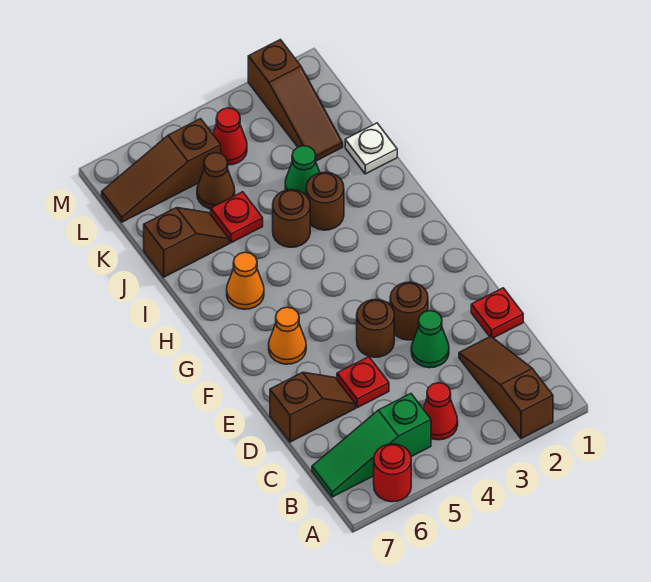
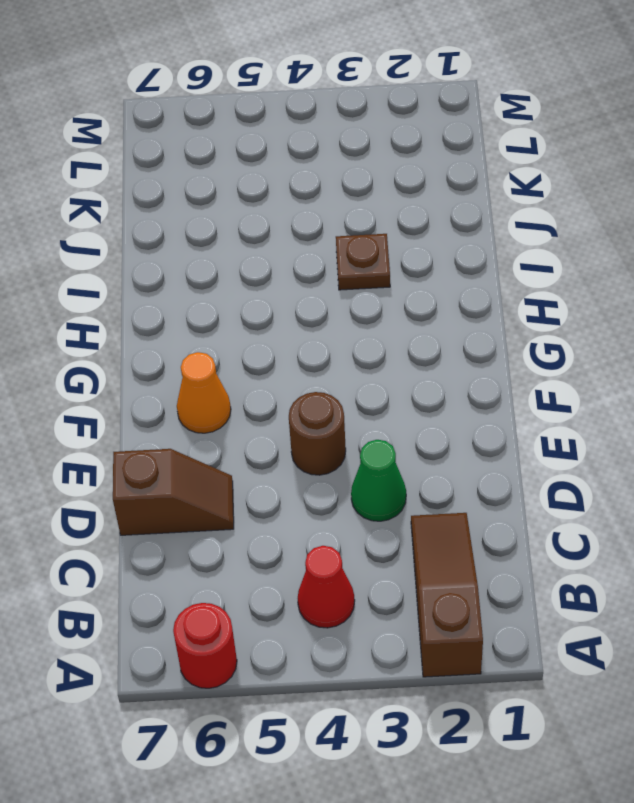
brown plate I3 level 1 -> brown round brick I3 level 1
none -> green slope B5:B7 level 1 top 5
none -> red plate D1 level 1
none -> red plate D5 level 1

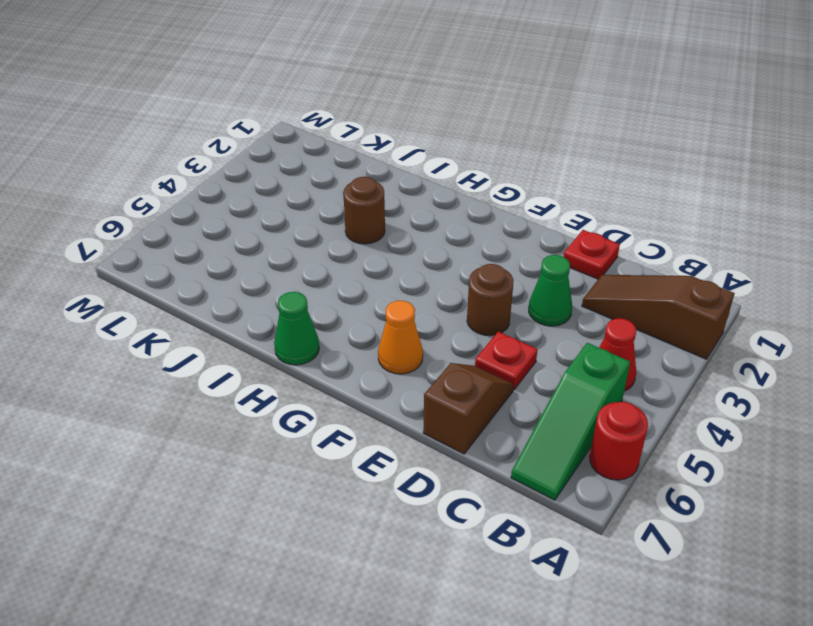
green cone H7 level 1 -> green cone J3 level 1
none -> brown round brick E3 level 1
none -> orange cone H6 level 1
none -> brown round brick I4 level 1

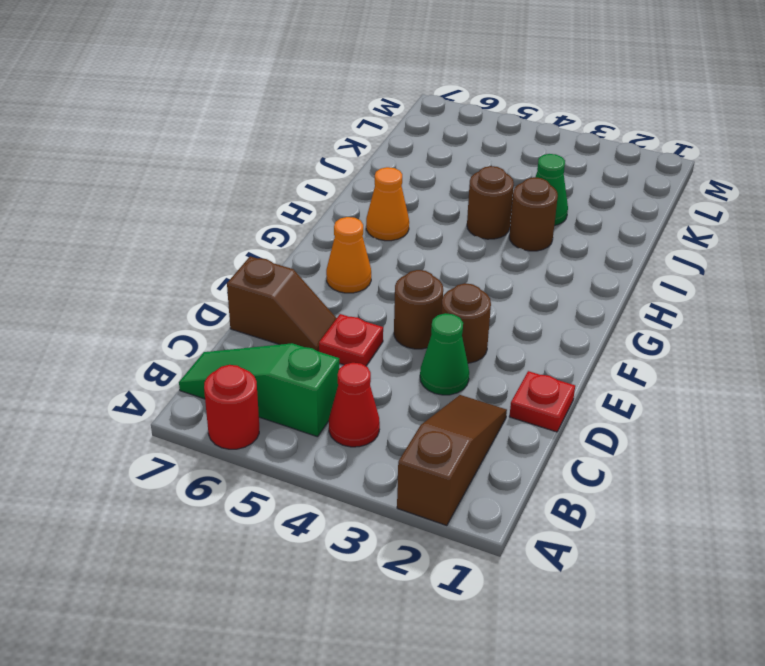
none -> white plate J1 level 1
none -> red plate J5 level 1
none -> brown slope J6:J7 level 1 top 7

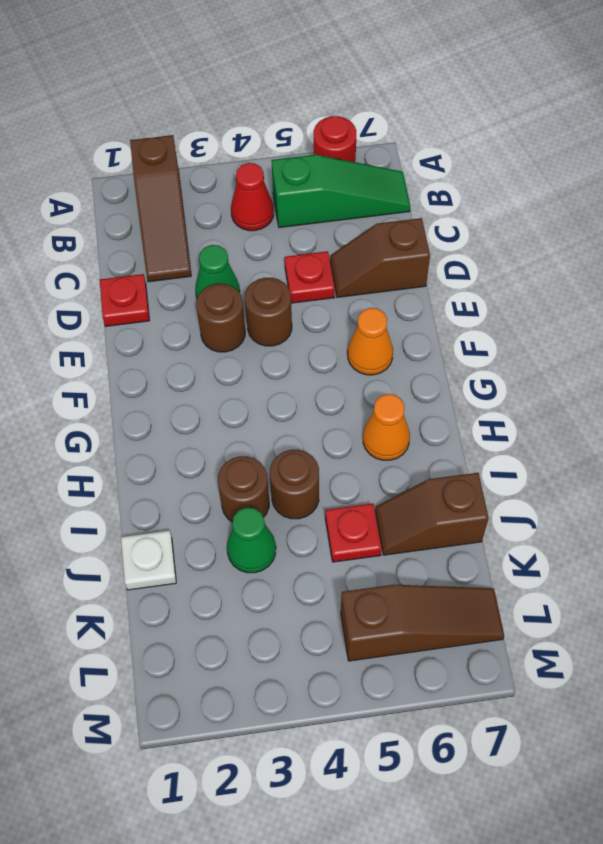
none -> brown slope K2:M2 level 1 top M
none -> brown cone K5 level 1
none -> red cone L4 level 1

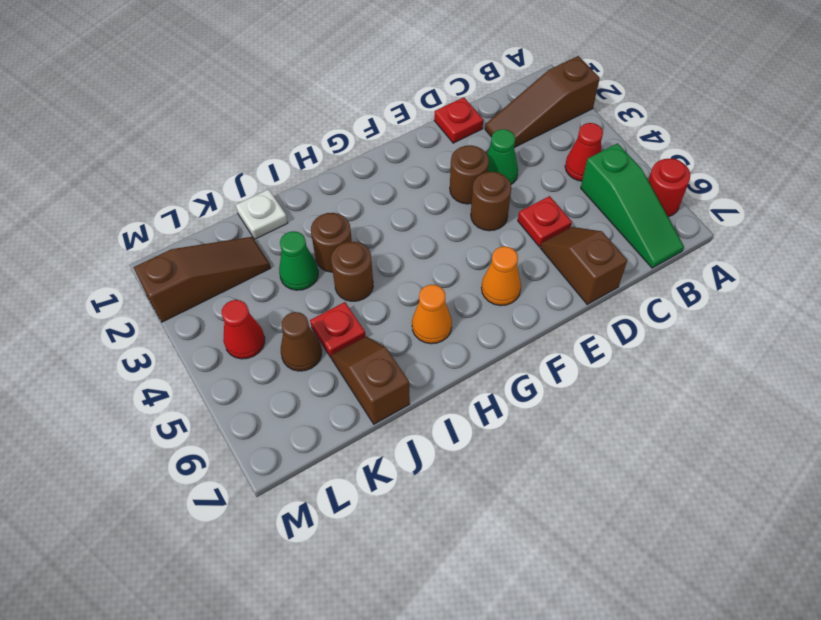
none -> brown slope L5:L7 level 1 top 5

